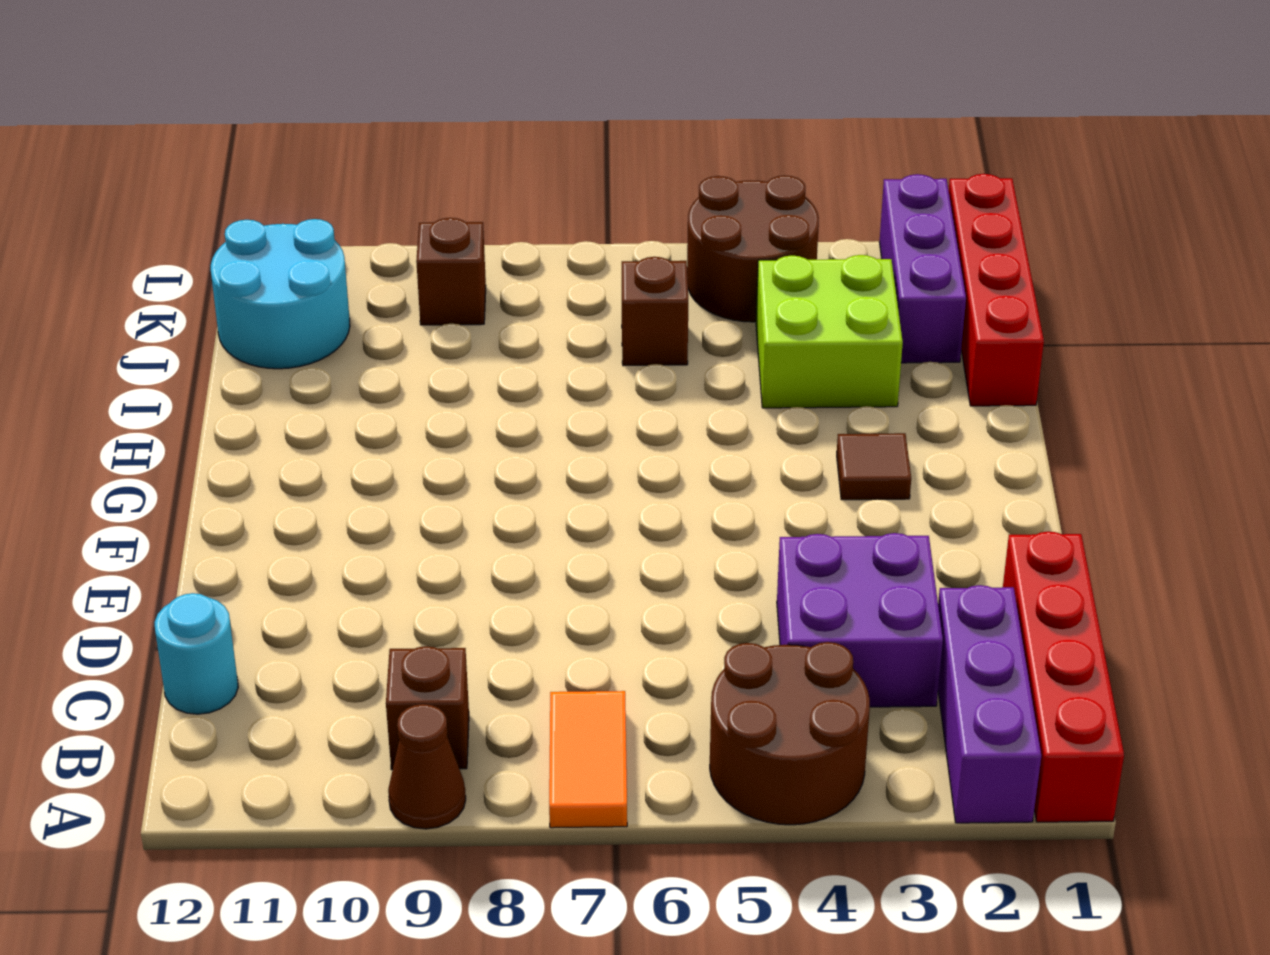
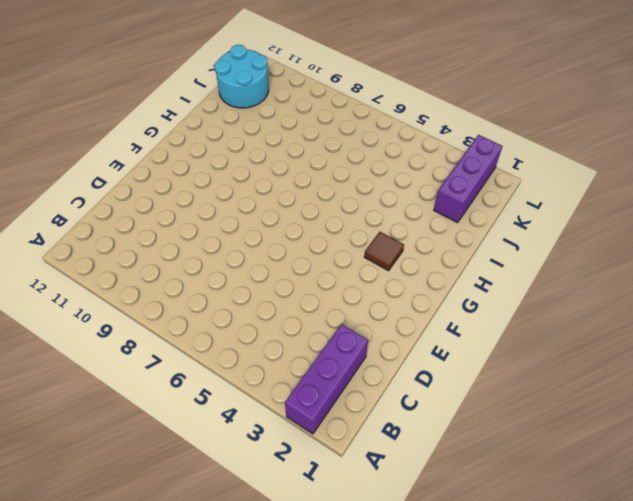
none -> red brick A1:D1 level 1
none -> brown round brick A4:B5 level 1
none -> orange tile A7:B7 level 1

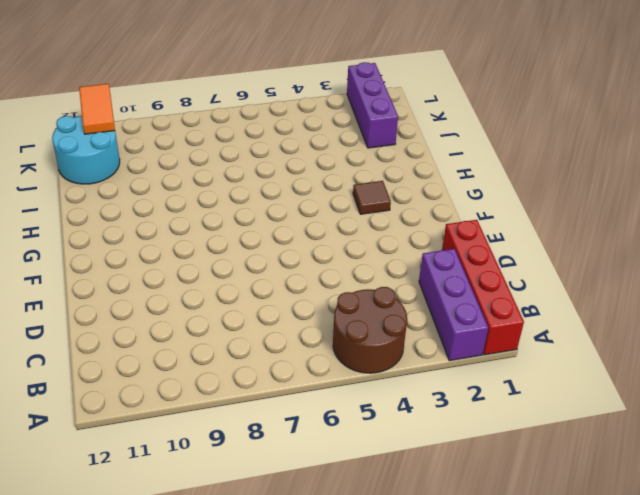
orange tile K11:L11 level 2 -> orange tile A7:B7 level 1
none -> brown cone A9 level 1
none -> brown brick B9 level 1
none -> purple brick C3:D4 level 1

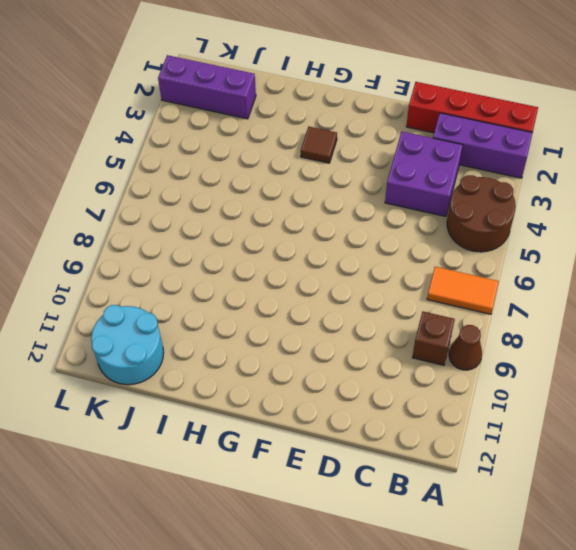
none -> cyan round brick C12 level 1
none -> red brick I1:L1 level 1
none -> lime brick I3:J4 level 1

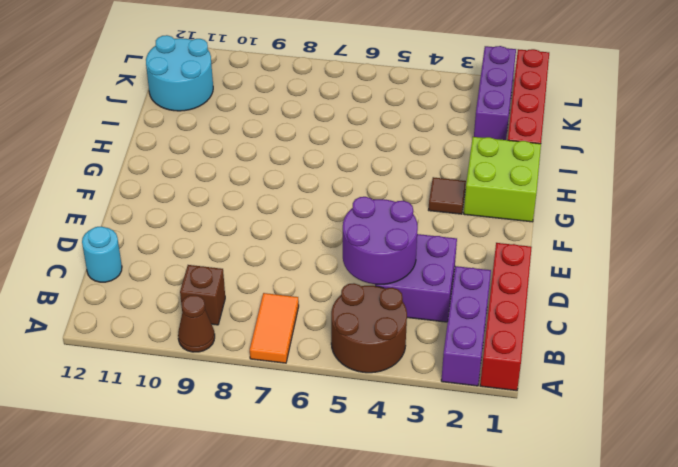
purple round brick C4:D5 level 2 -> none
lime brick G1:H2 level 1 -> lime brick I3:J4 level 1
none -> brown brick J6 level 1
none -> brown round brick K4:L5 level 1
none -> brown brick K9 level 1

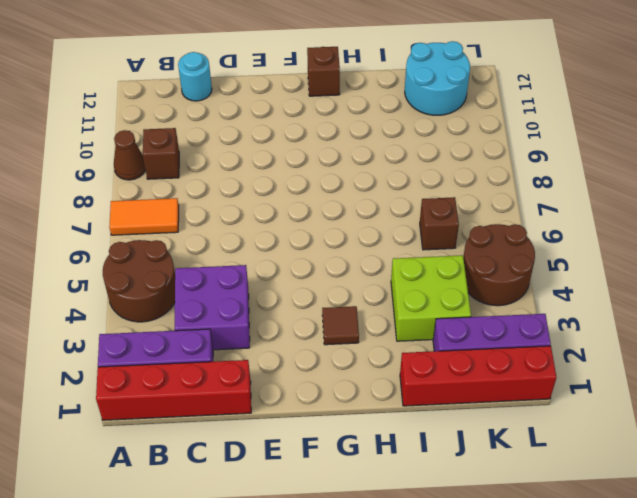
brown brick G12 level 1 -> brown brick K9 level 1

